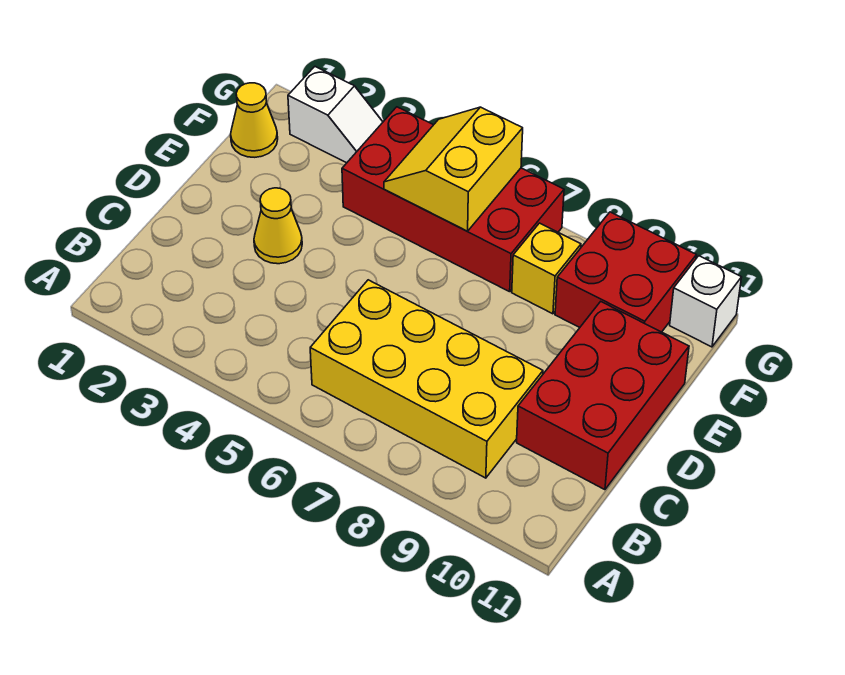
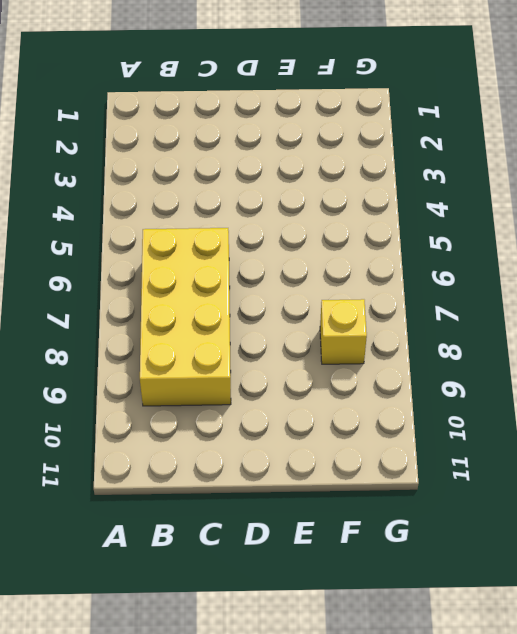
none -> red brick C10:E11 level 1
none -> yellow cone D3 level 1

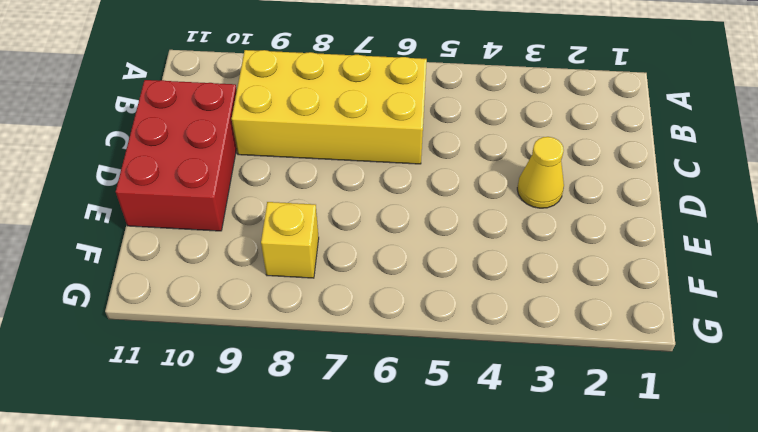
none -> yellow cone F1 level 1
none -> red brick F4:G7 level 1

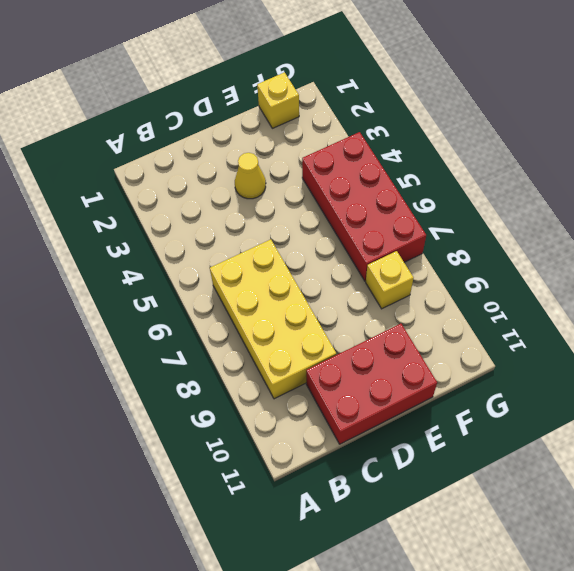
yellow brick F1 level 1 -> yellow cone F1 level 1
none -> red brick F9:G10 level 1
none -> white slope G2:G3 level 1 top 2

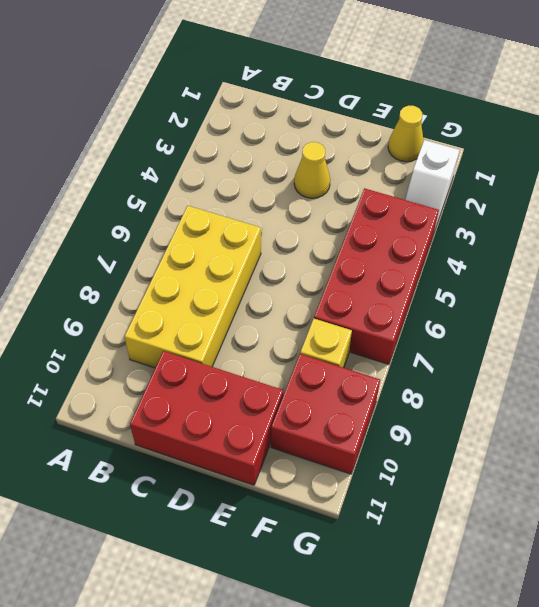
none -> white brick G11 level 1
none -> yellow slope F5:G6 level 2 top 6

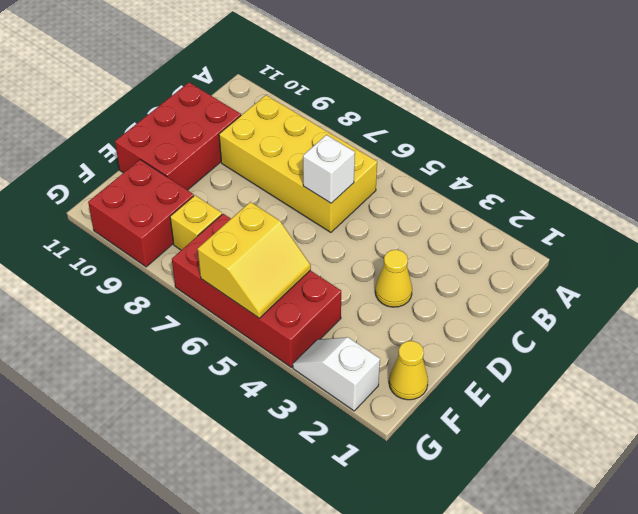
white brick C6 level 2 -> white brick G11 level 1

